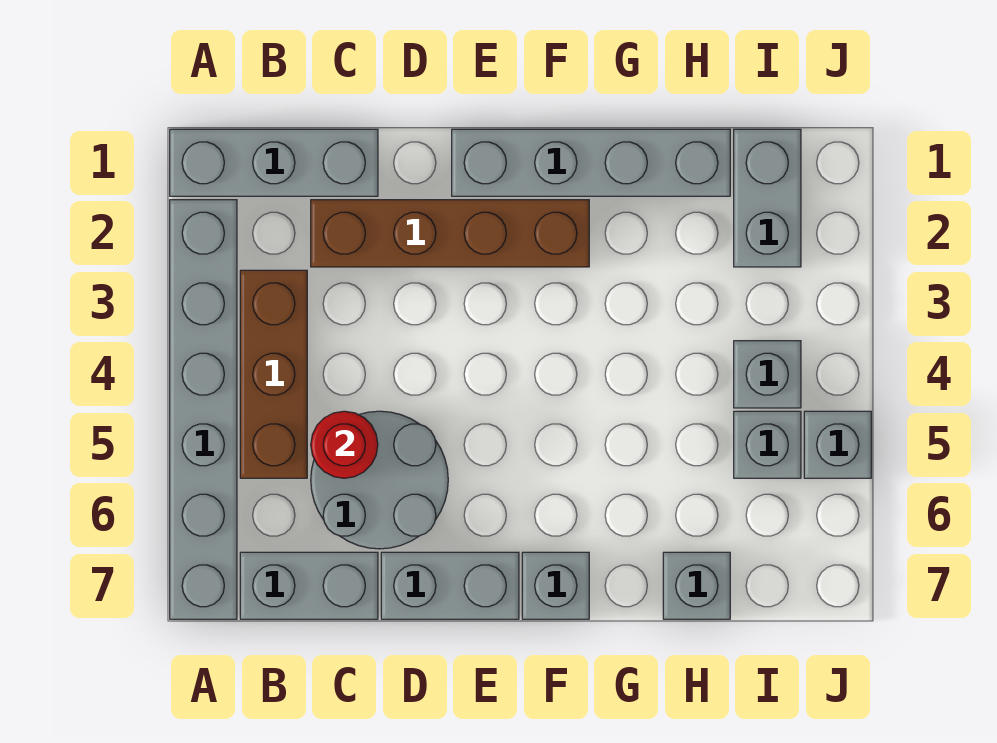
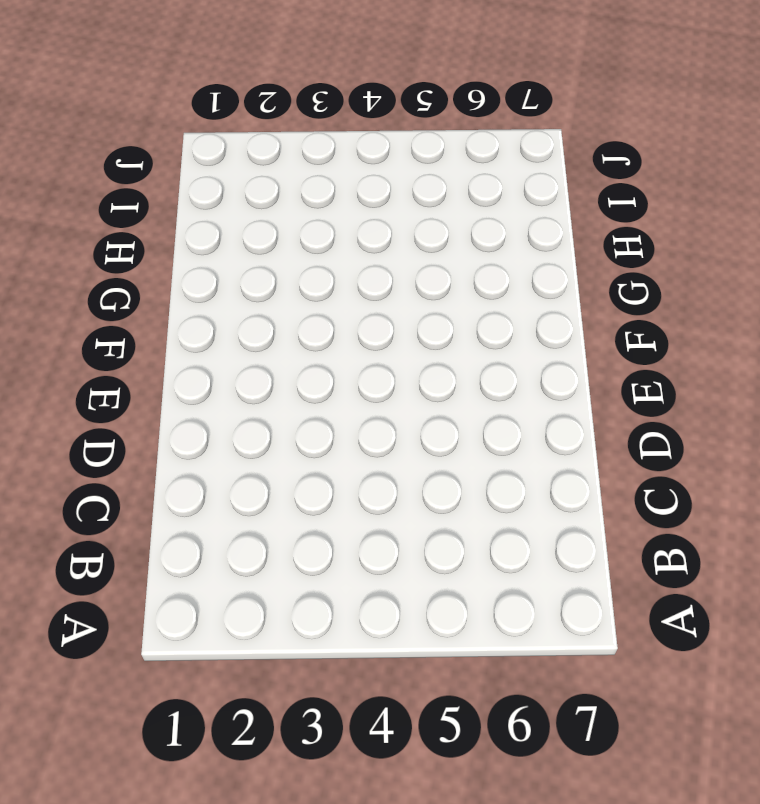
none -> grey brick A1:C1 level 1
none -> grey brick A2:A7 level 1
none -> brown brick B3:B5 level 1

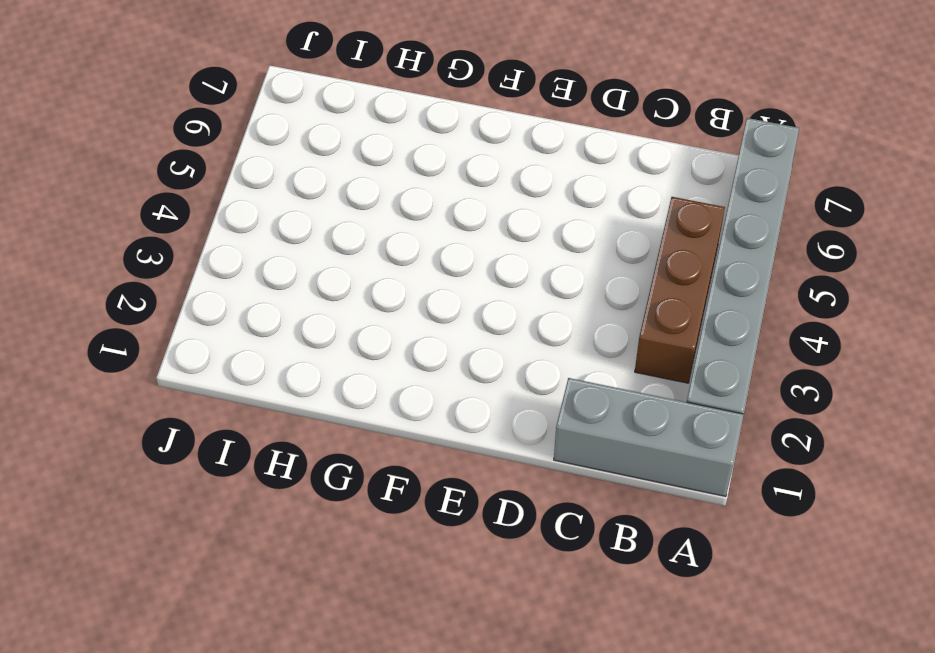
none -> grey brick B7:C7 level 1
none -> brown brick C2:F2 level 1
none -> grey round brick C5:D6 level 1

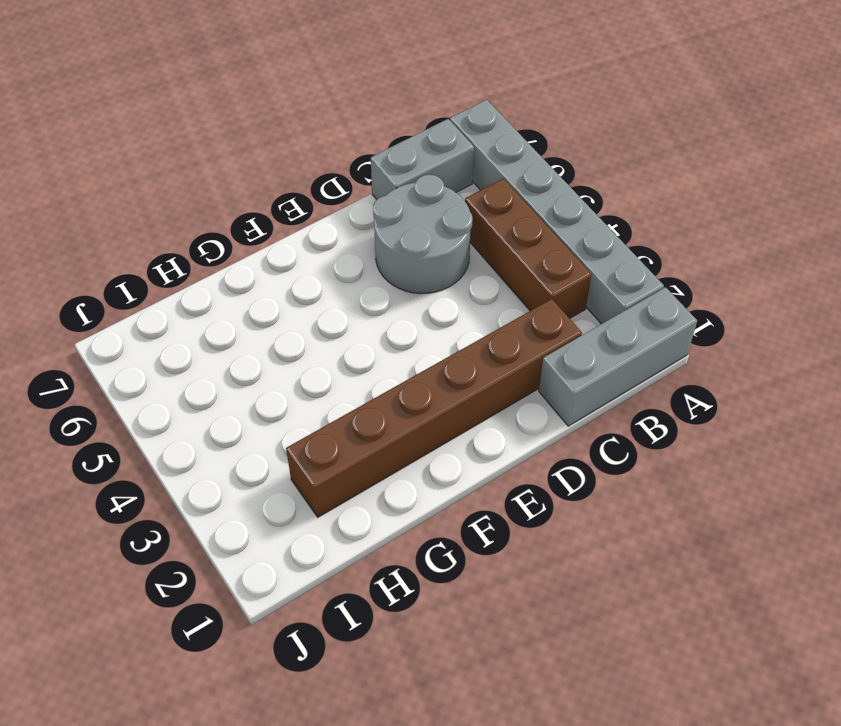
brown brick C2:H2 level 1 -> brown brick C2:F2 level 1
none -> grey brick D7:E7 level 1
none -> grey brick E1:H1 level 1
none -> grey brick F7 level 1

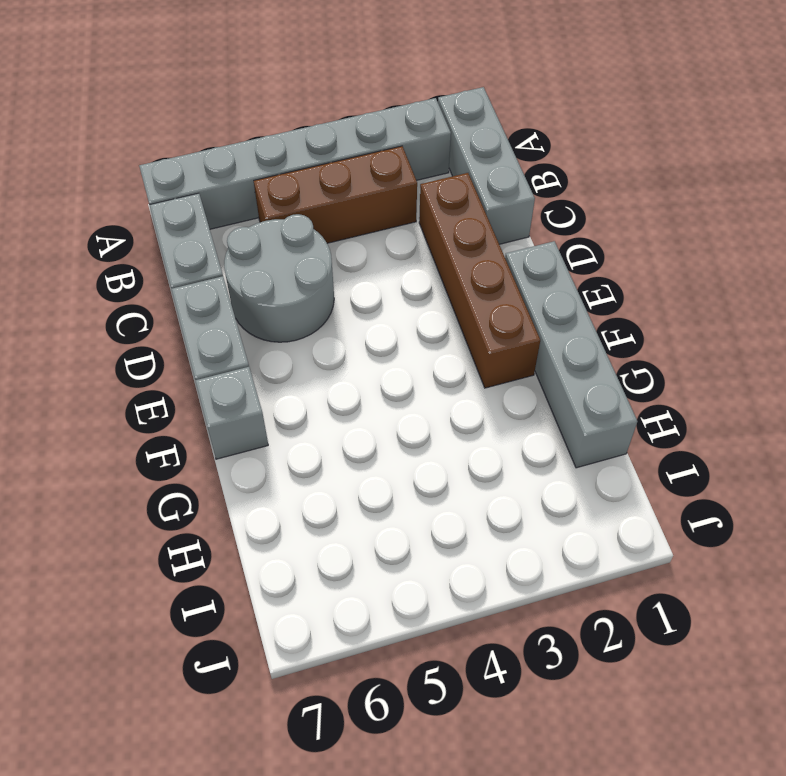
none -> grey brick H7 level 1
none -> grey brick I1:I2 level 1
none -> grey brick I4 level 1

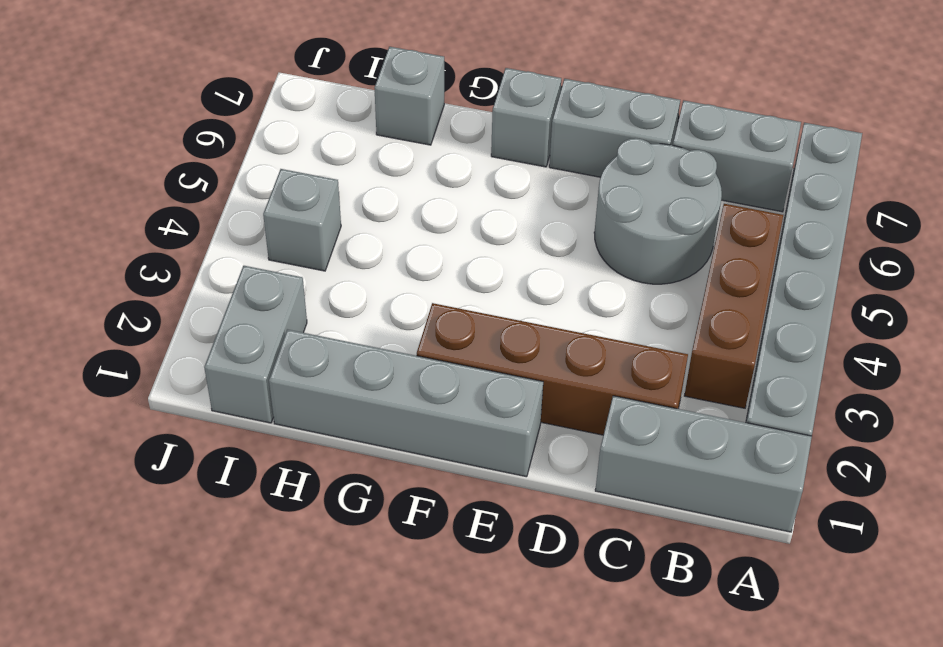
none -> grey brick I5 level 1
none -> grey brick J5 level 1
none -> red round brick C5 level 2

